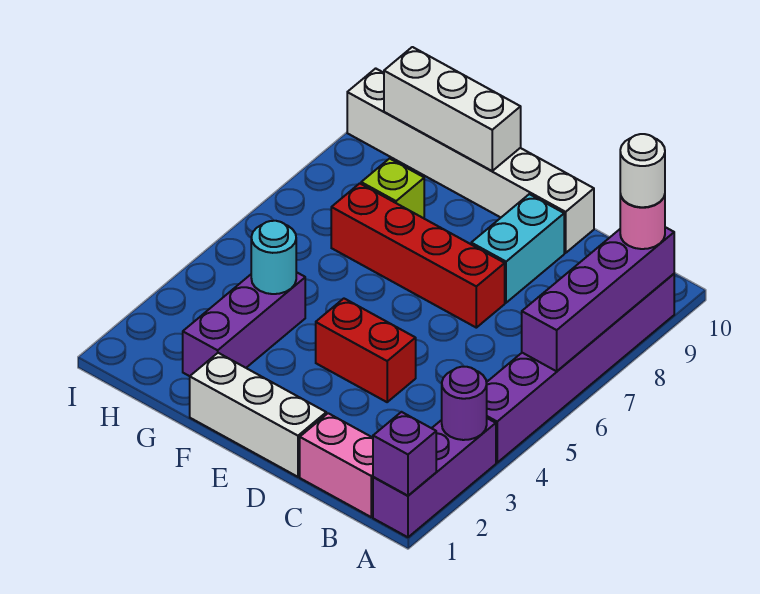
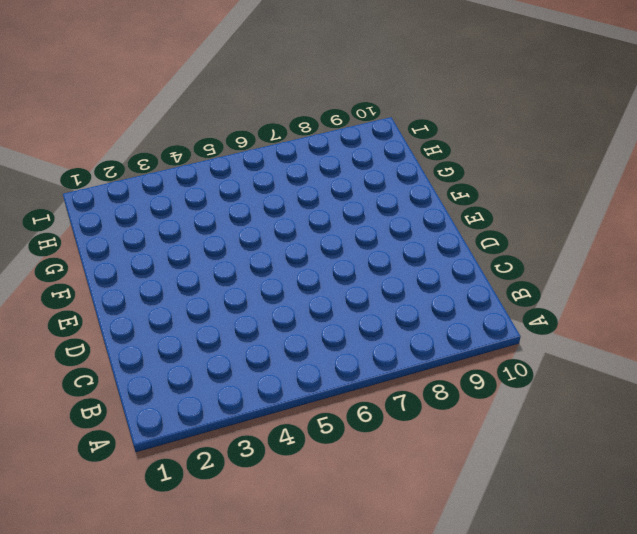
none -> purple brick A1:A3 level 1
none -> purple brick A4:A9 level 1
none -> pink brick B1:C1 level 1

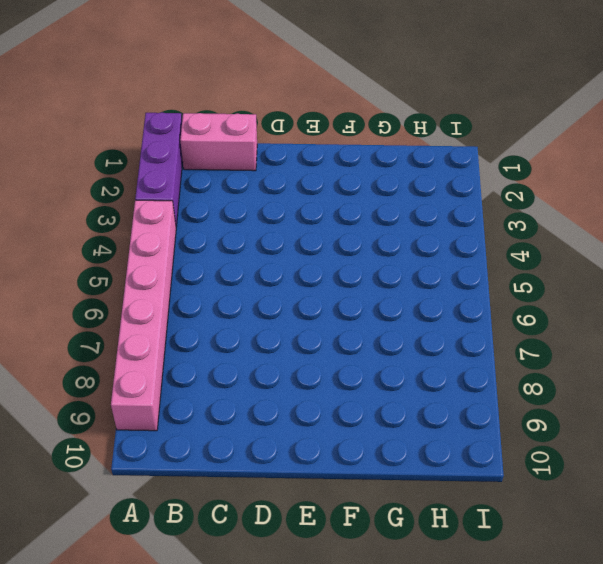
pink brick A4:A9 level 1 -> purple brick A4:A9 level 1
none -> white brick D1:F1 level 1
none -> red brick D4:E4 level 1
none -> red brick D7:G7 level 1

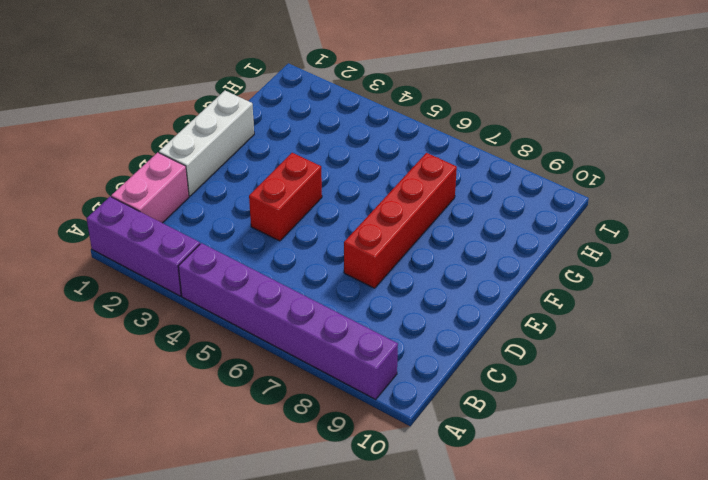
none -> cyan brick D8:D9 level 1
none -> white brick D10:I10 level 1
none -> purple brick G2:G4 level 1

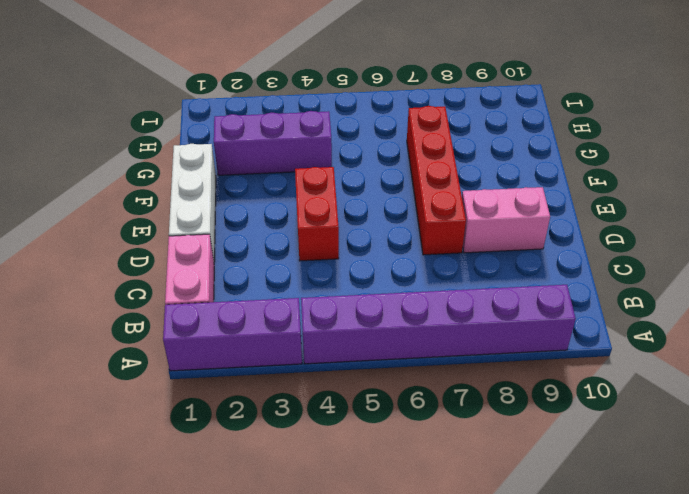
pink brick D8:D9 level 1 -> cyan brick D8:D9 level 1
none -> white brick D10:I10 level 1
none -> lime brick G8 level 1
none -> purple brick A1 level 2

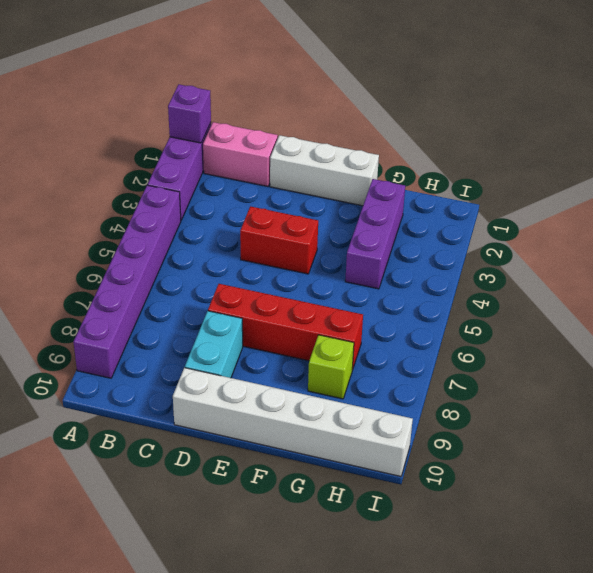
none -> purple round brick A3 level 2
none -> purple brick A6:A9 level 2
none -> white brick F10:H10 level 2

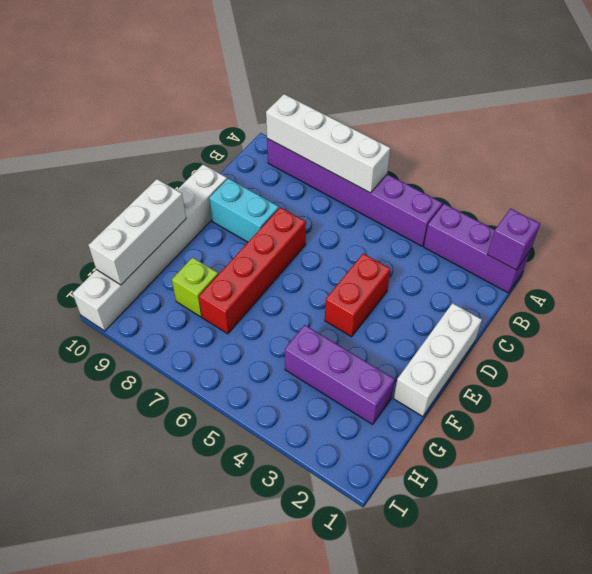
white brick A6:A9 level 2 -> purple brick A6:A9 level 2
none -> pink brick B1:C1 level 1
none -> purple round brick A3 level 2
none -> cyan round brick G4 level 2

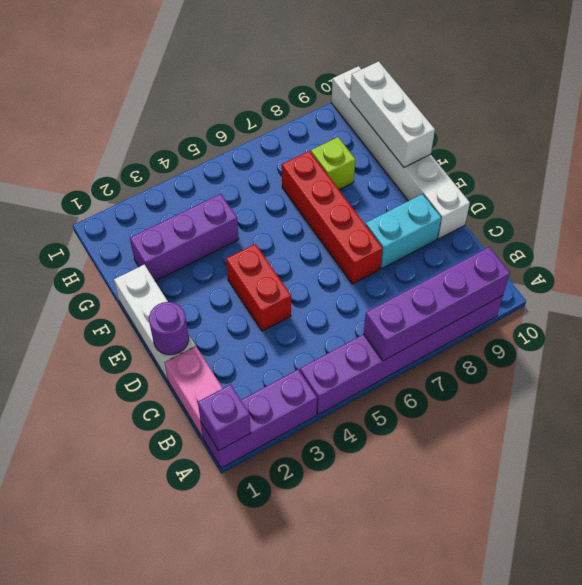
purple round brick D1 level 2 -> purple round brick A3 level 2
none -> cyan round brick G4 level 2
none -> pink round brick A9 level 3
none -> white round brick A9 level 4

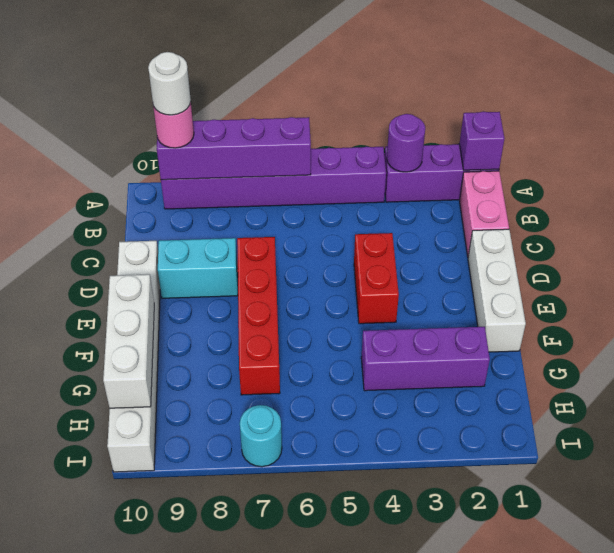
cyan round brick I7 level 1 -> cyan round brick G4 level 2
none -> lime brick G8 level 1

